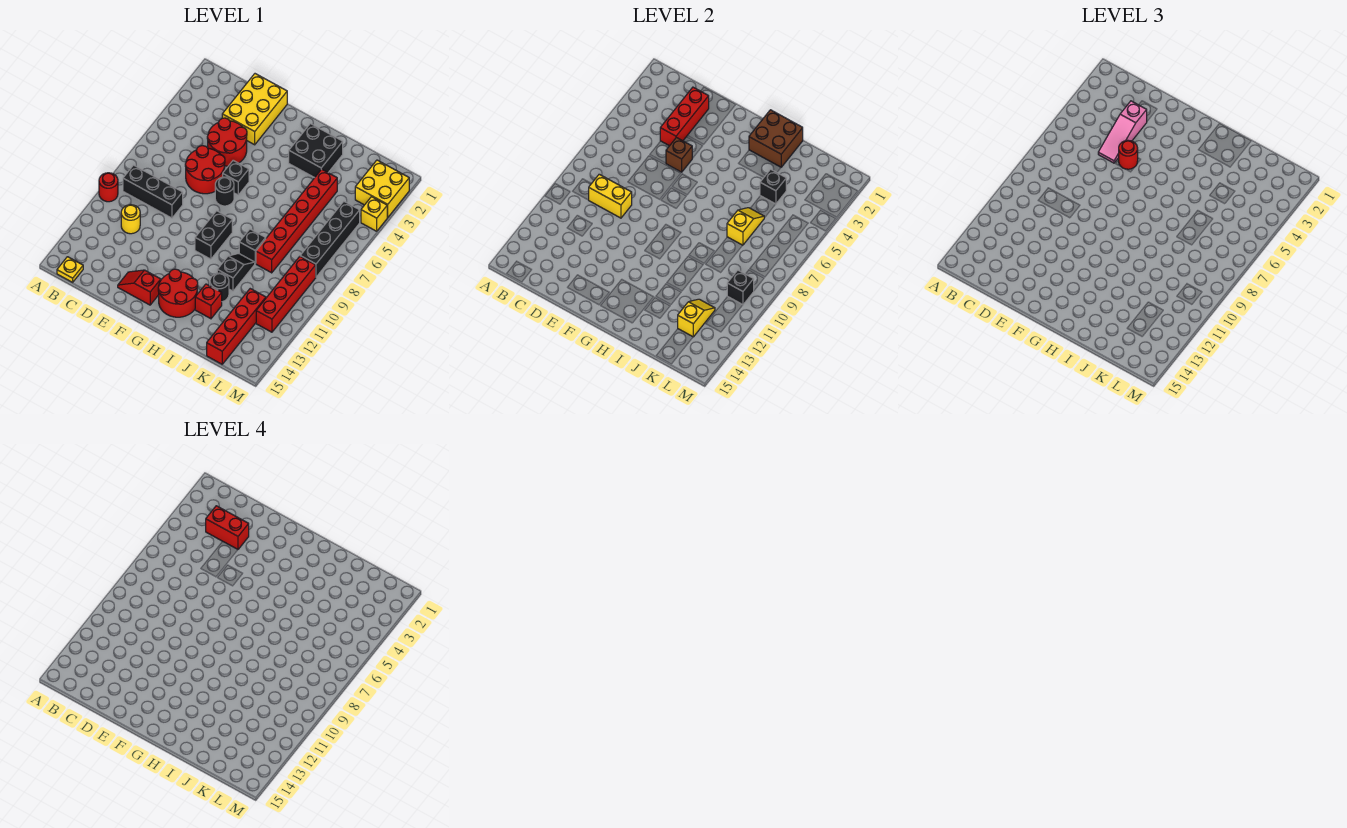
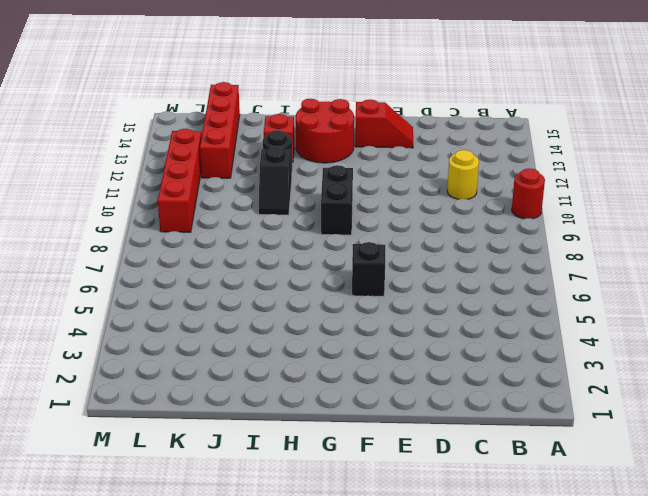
none -> black brick B9:D9 level 1
none -> yellow plate B15 level 1
none -> yellow brick D1:E3 level 1
none -> red round brick D4:E5 level 1

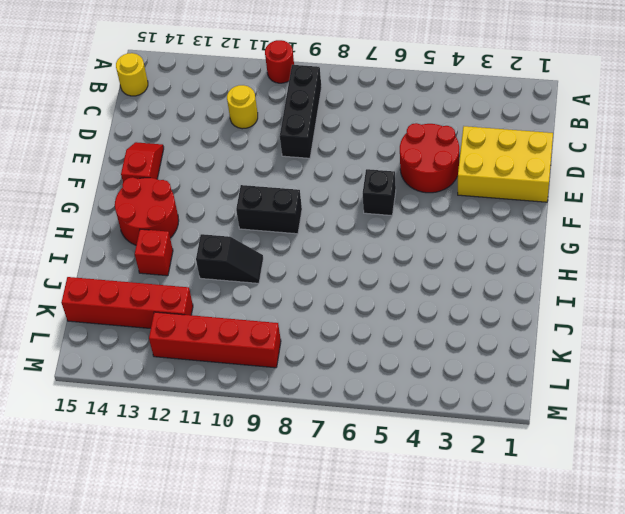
yellow round brick B15 level 1 -> yellow plate B15 level 1
none -> red round brick D6:E7 level 1
none -> black round brick F7 level 1
none -> black brick H2:I3 level 1
none -> black brick I9 level 1

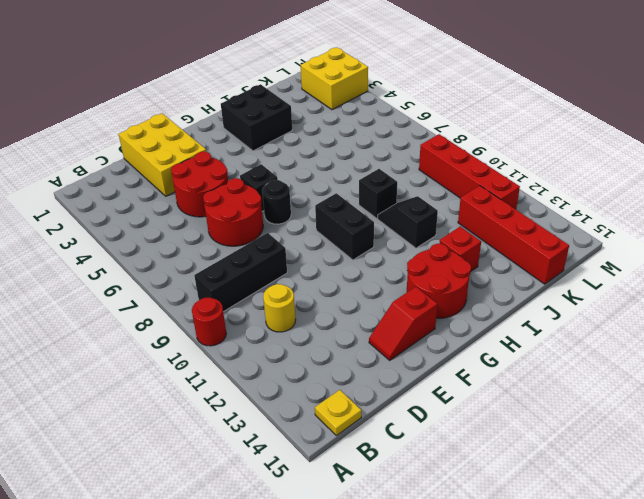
none -> black round brick I12 level 1
none -> red brick J4:J9 level 1
none -> black brick L5:L8 level 1
none -> yellow brick M4 level 1

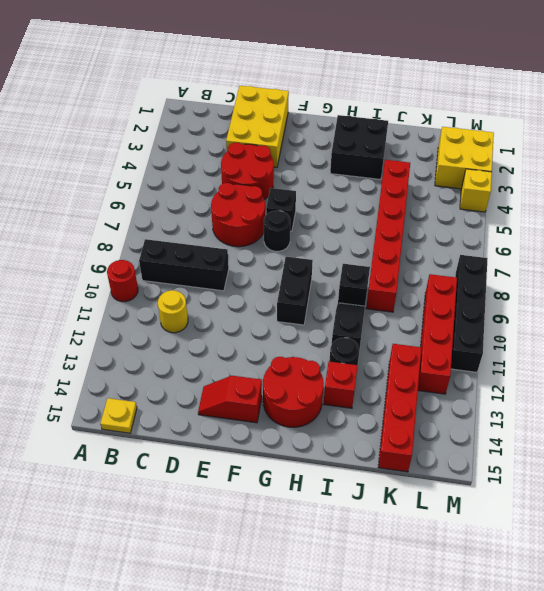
black brick M8:M11 level 1 -> black brick L5:L8 level 1
none -> yellow brick C9:D9 level 2
none -> red brick D2:D4 level 2
none -> brown brick E5 level 2
none -> brown brick H1:I2 level 2

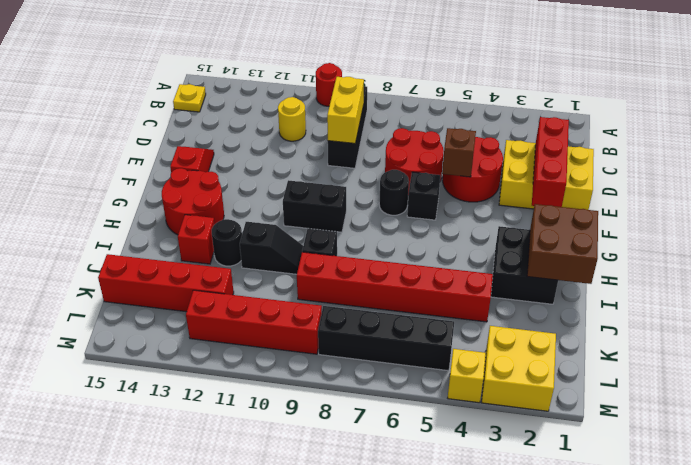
red brick D2:F2 level 2 -> red brick D2:D4 level 2
none -> black brick J4 level 2
none -> yellow slope J6:J7 level 2 top 7
none -> yellow slope K12:K13 level 2 top 13
none -> black brick L10 level 2

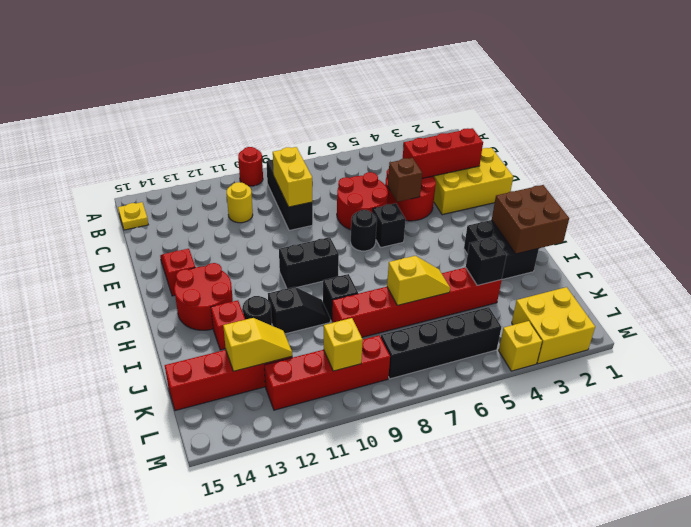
yellow brick L10 level 2 -> black brick L10 level 2
none -> pink slope D3:D5 level 3 top 3
none -> red round brick E5 level 3
none -> red brick C3:D3 level 4

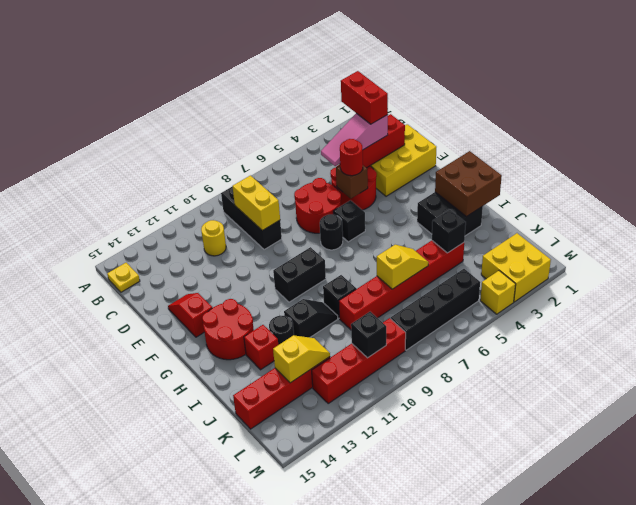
none -> red round brick A10 level 1

